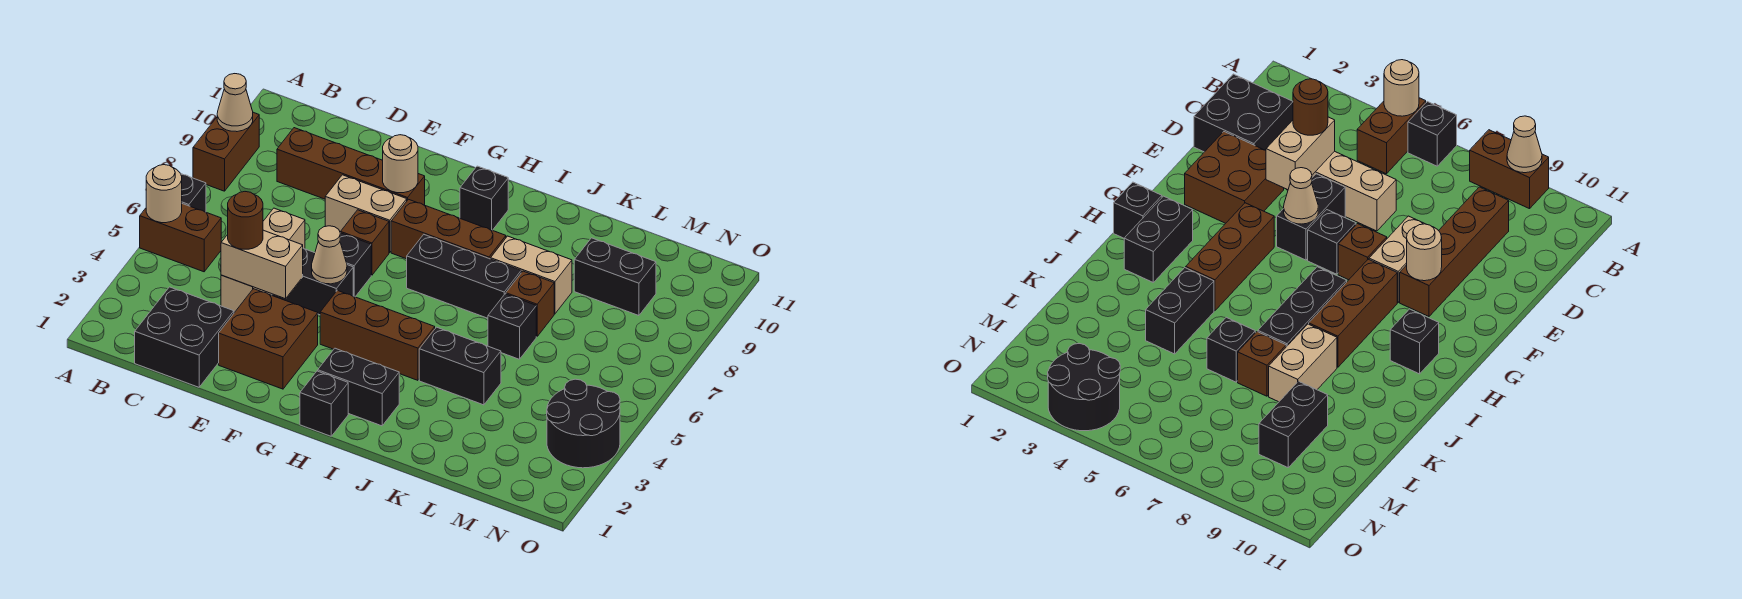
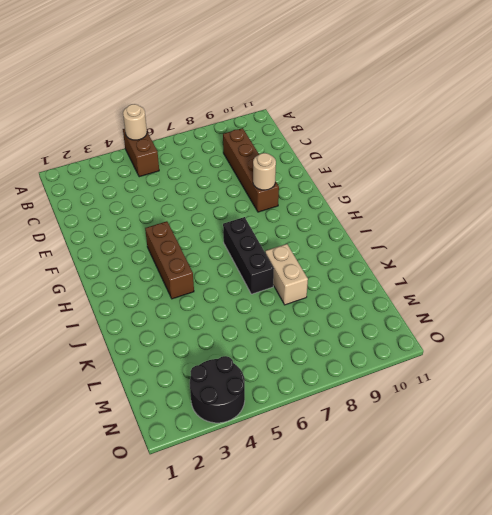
none -> black brick A6 level 1
none -> brown brick A8:A9 level 1
none -> black brick C1:D2 level 1

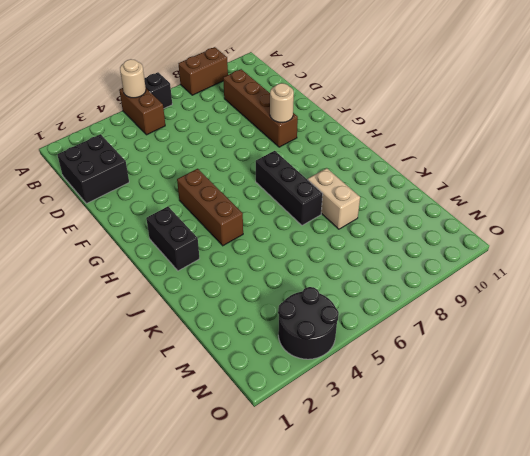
none -> tan brick D4:D6 level 1
none -> brown brick E2:F3 level 1
none -> black brick E5:F5 level 1

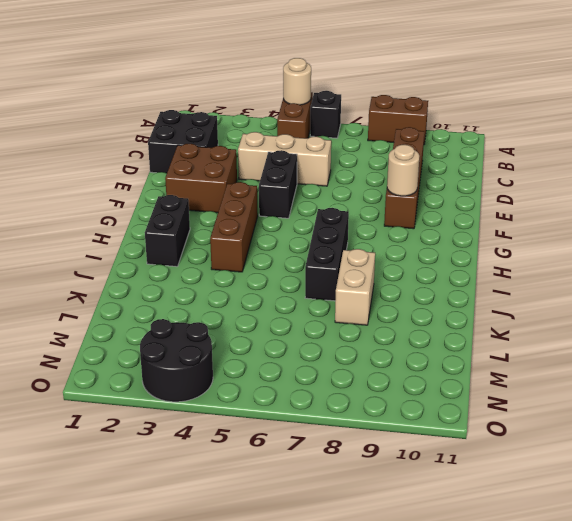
none -> tan brick E8:F8 level 1
none -> black brick F6 level 1
none -> brown brick F7 level 1

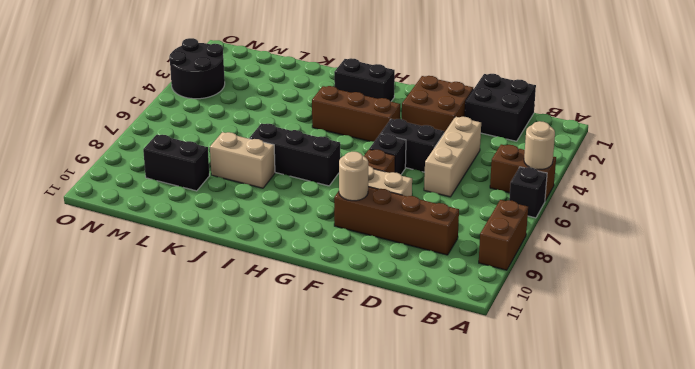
none -> brown brick G8:I8 level 1
none -> black brick H1 level 1
none -> black brick H10 level 1

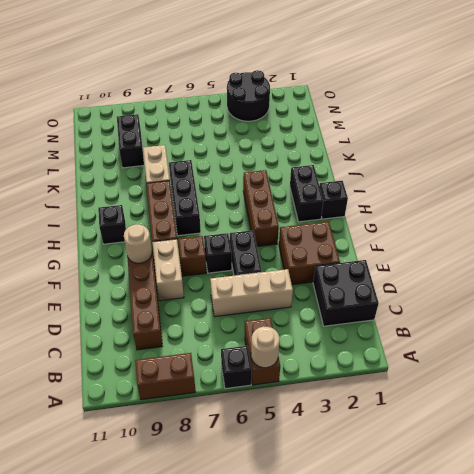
none -> black brick J4:K4 level 1
none -> black brick K6 level 1
none -> brown brick K7 level 1

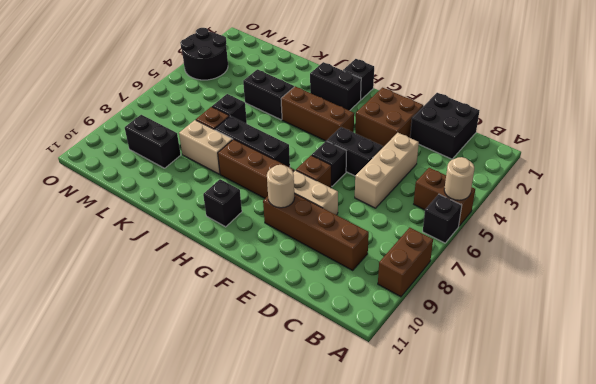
none -> tan cone A9 level 2
none -> tan brick D4:E4 level 2
none -> tan cone F5 level 2

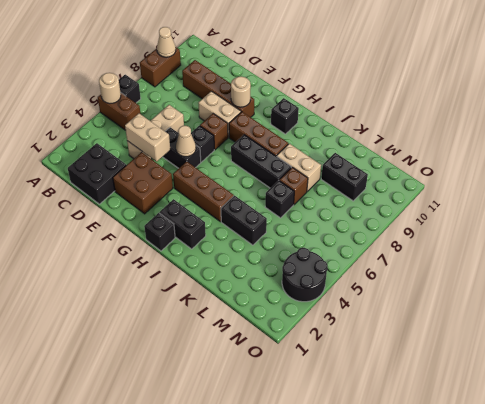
none -> brown round brick D4 level 3

